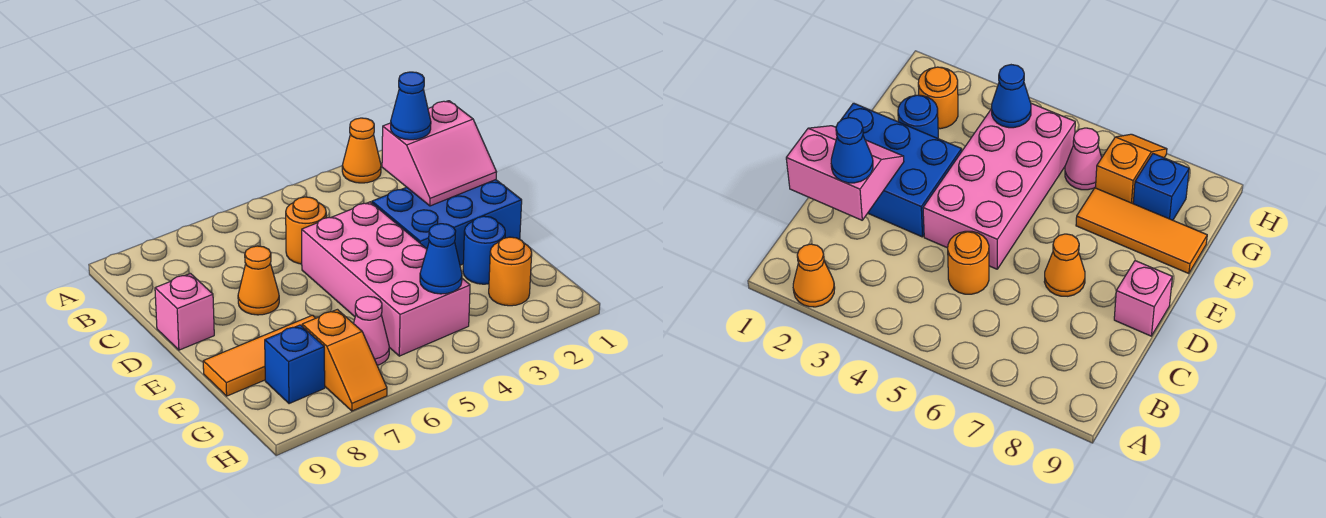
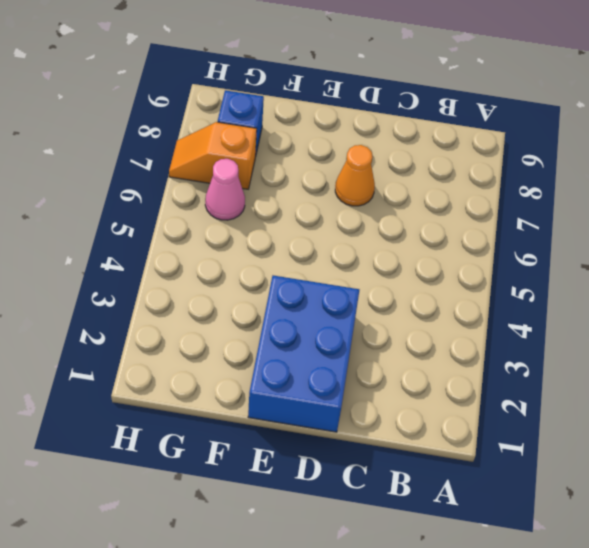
none -> orange cone A2 level 1
none -> orange round brick C5 level 1
none -> pink brick D4:G5 level 1

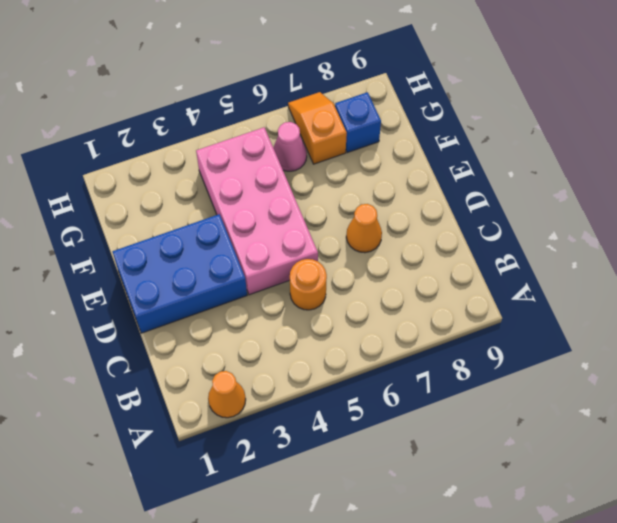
none -> pink brick D9 level 1
none -> blue round brick F2 level 1
none -> orange tile F7:F9 level 1

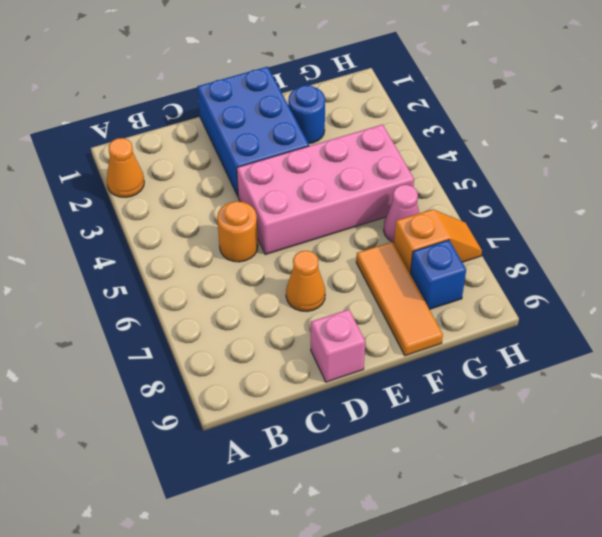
none -> orange round brick G2 level 1
none -> pink slope C1:D2 level 2 top C
none -> blue cone G4 level 2

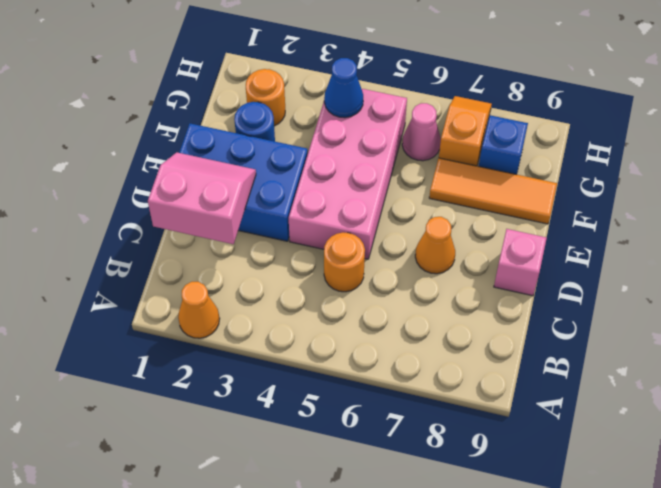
none -> blue cone C2 level 3

